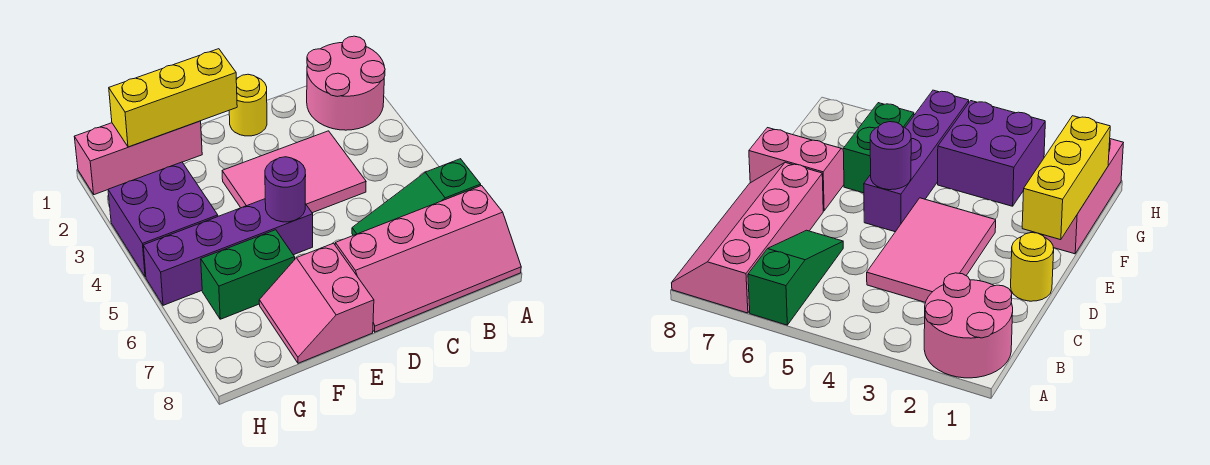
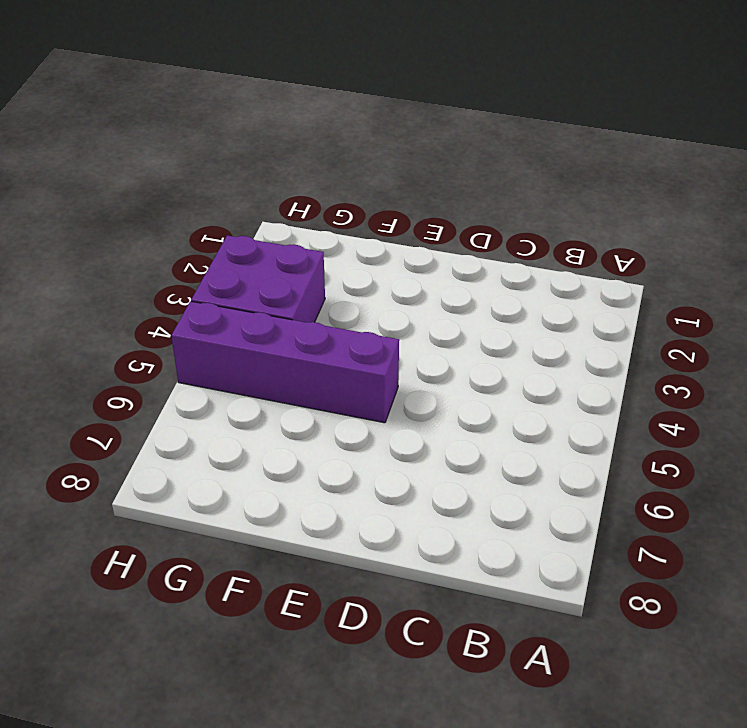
none -> pink round brick A1:B2 level 1
none -> green slope A6:C6 level 1 top A
none -> pink slope A7:D8 level 1 top 7

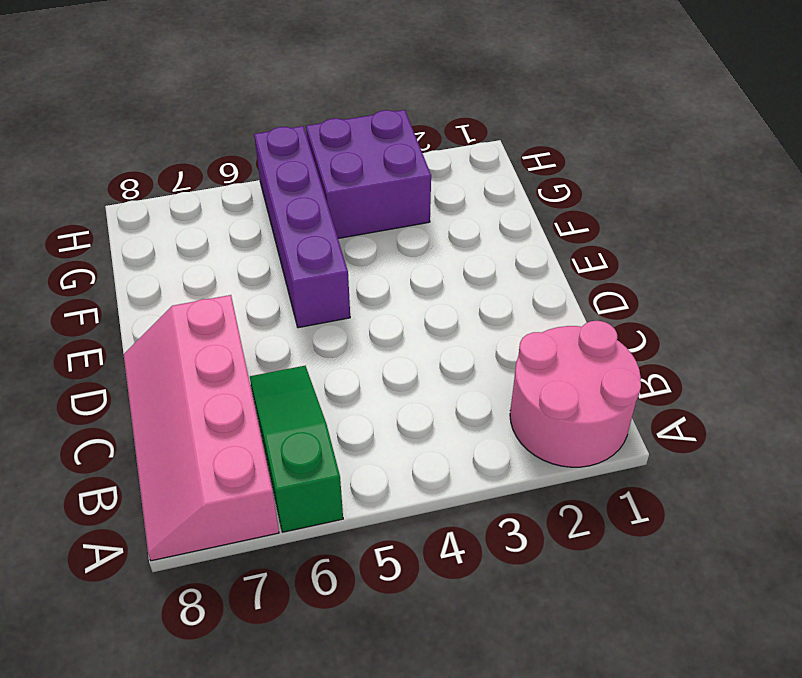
none -> pink tile C3:E4 level 1
none -> yellow round brick D1 level 1
none -> pink slope E7:F8 level 1 top E

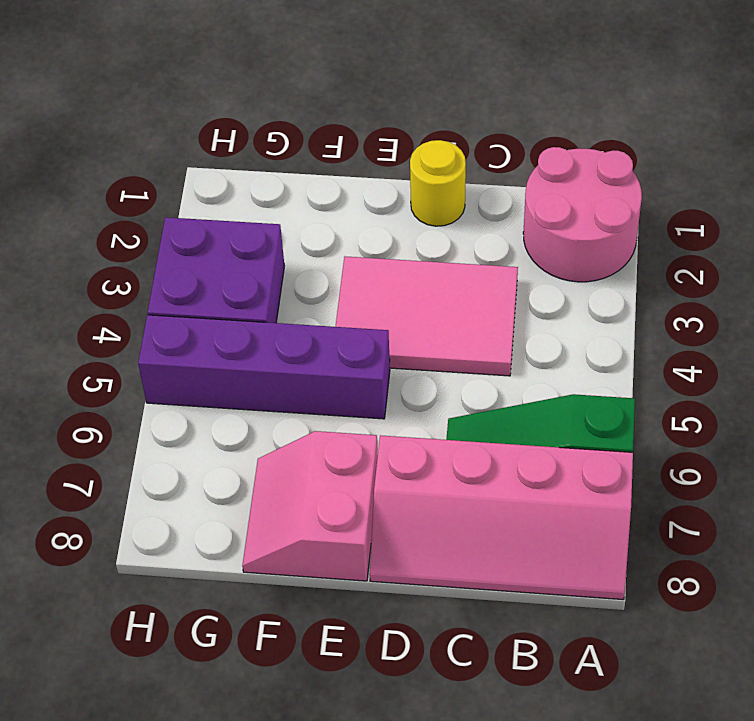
none -> pink brick F1:H1 level 1
none -> green brick F6:G6 level 1
none -> yellow brick E1:G1 level 2

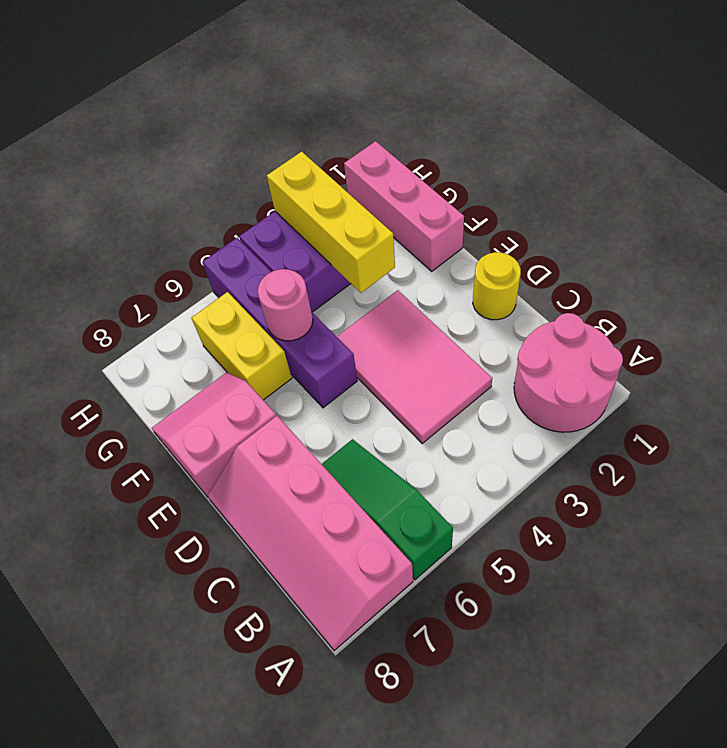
yellow brick F3:H3 level 2 -> yellow brick E1:G1 level 2
pink round brick F5 level 2 -> none
yellow brick F6:G6 level 1 -> green brick F6:G6 level 1
none -> purple round brick E5 level 2

